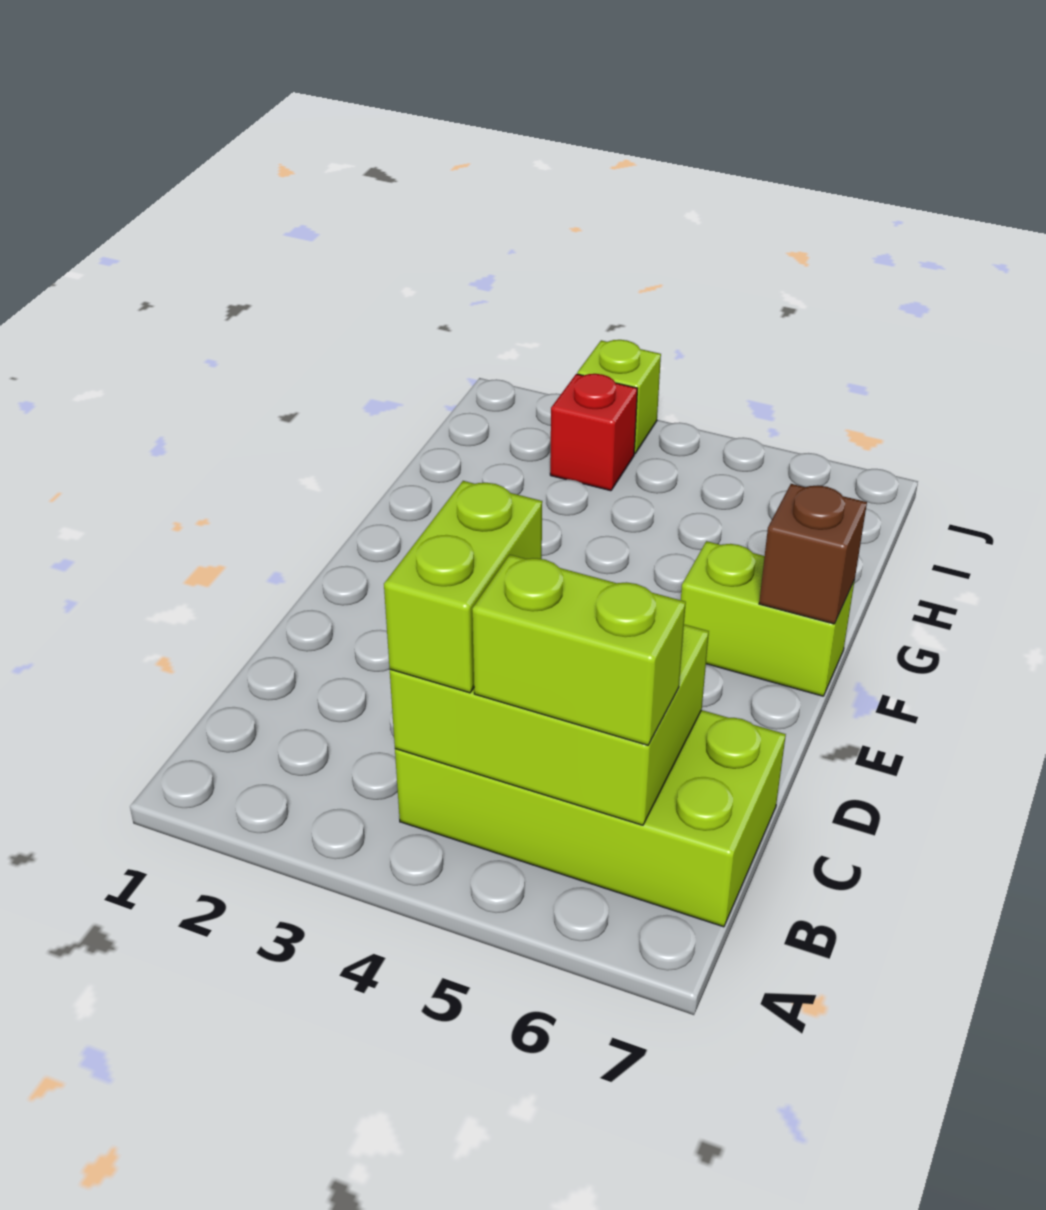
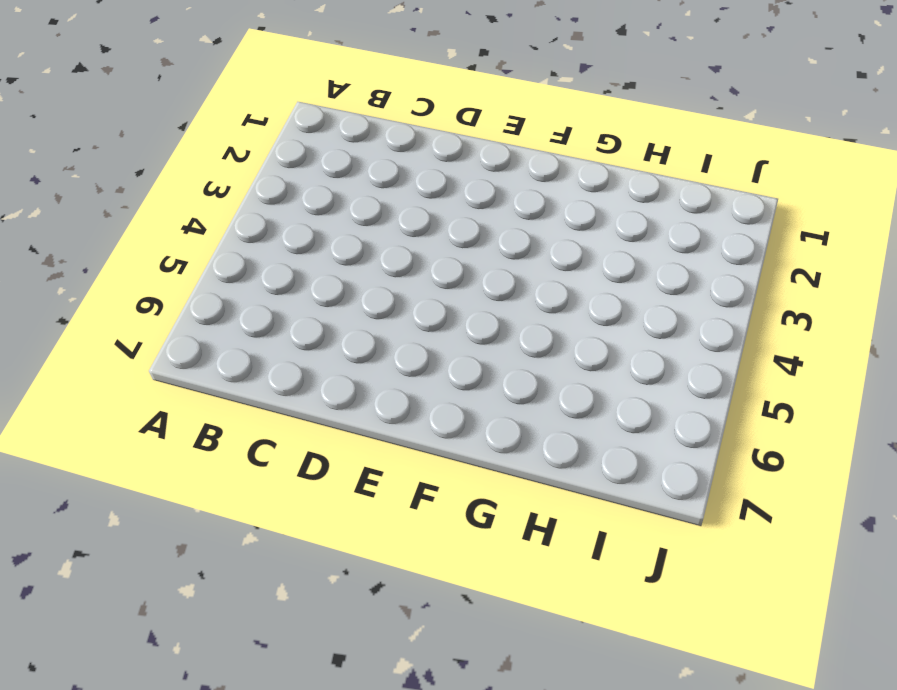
none -> lime brick B4:C7 level 1
none -> lime brick F6:F7 level 1

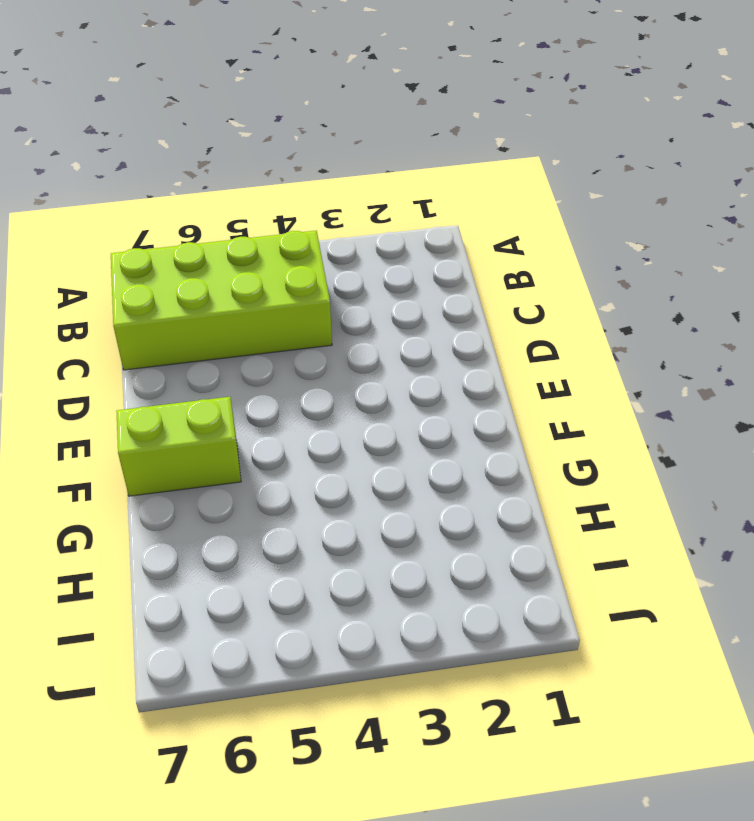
none -> red brick I3 level 1
none -> lime brick J3 level 1

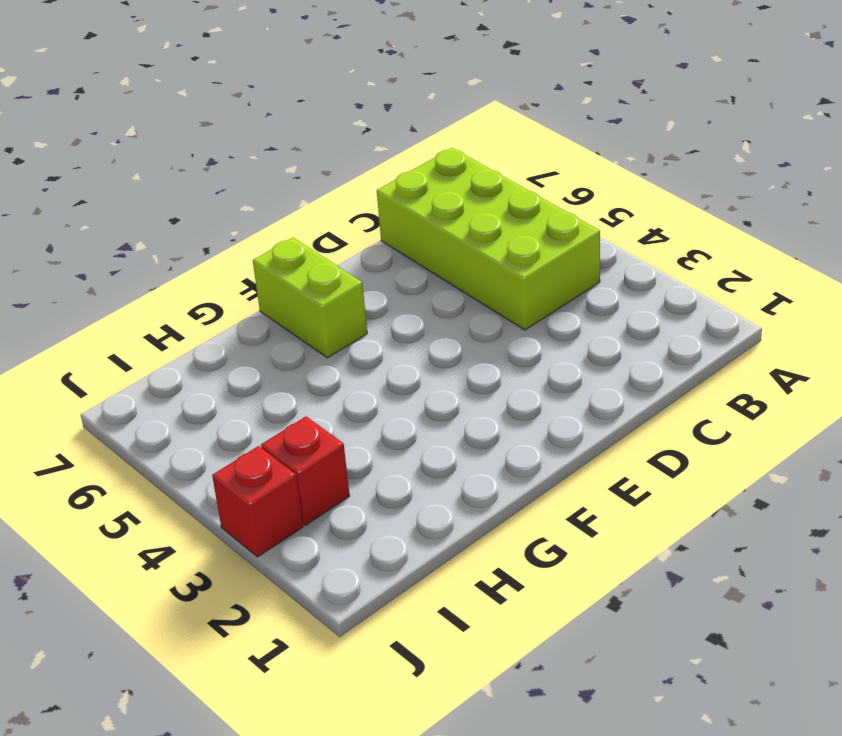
red brick J3 level 1 -> lime brick J3 level 1
none -> lime brick B4:C6 level 2
none -> brown brick F7 level 2

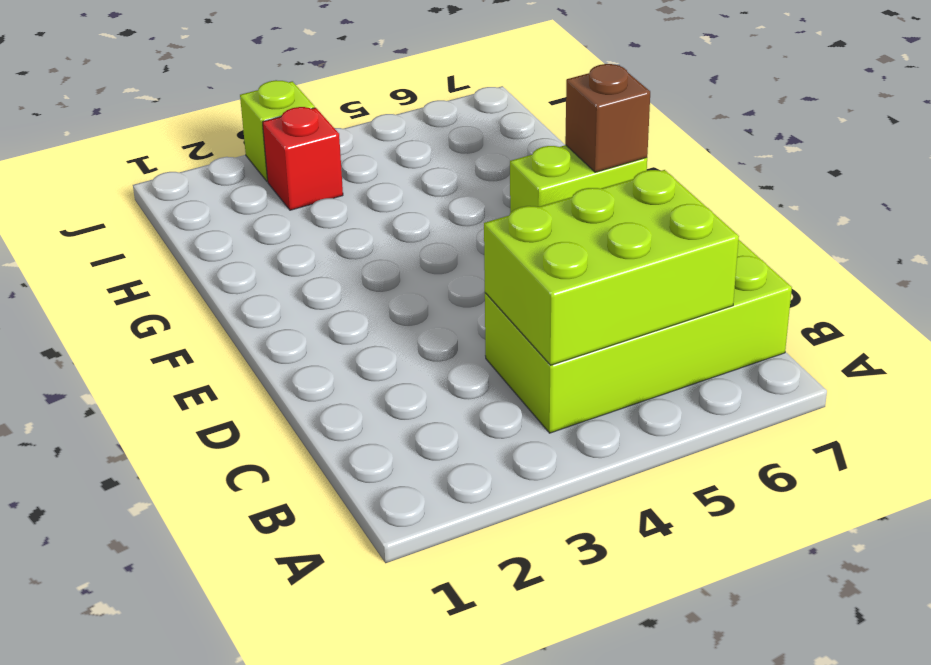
none -> lime brick B4:C4 level 3
none -> lime brick B5:B6 level 3

